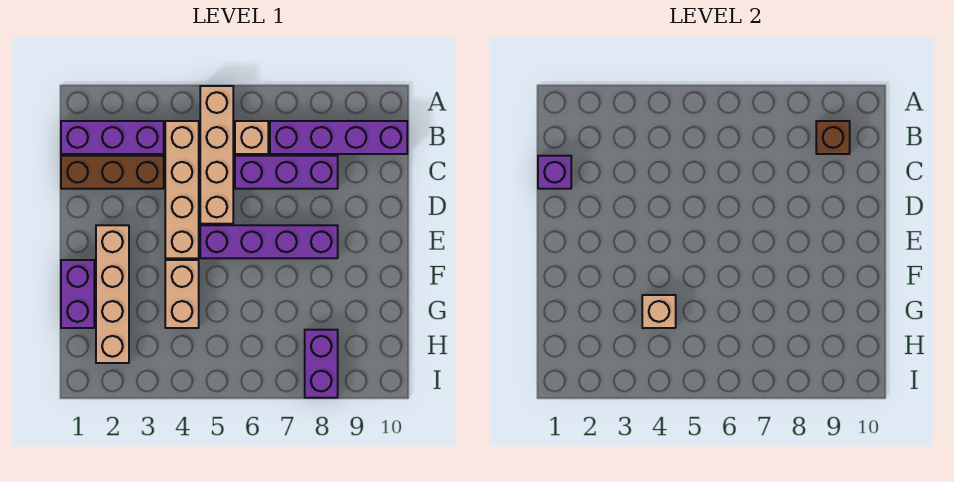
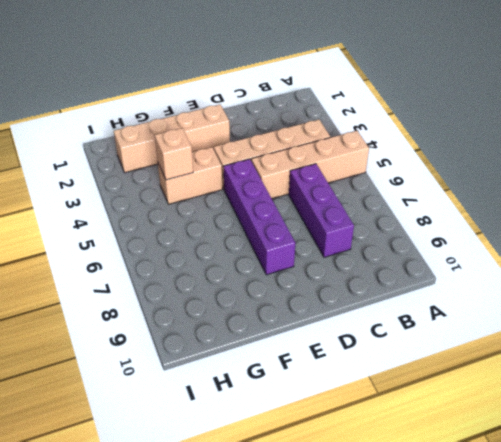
none -> purple brick B1:B3 level 1
none -> tan brick B6 level 1
none -> purple brick B7:B10 level 1

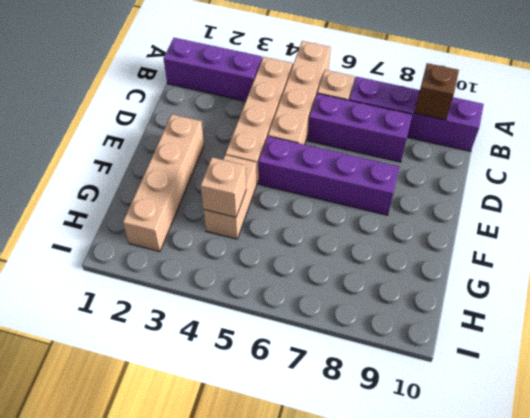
none -> brown brick C1:C3 level 1
none -> purple brick F1:G1 level 1
none -> purple brick H8:I8 level 1

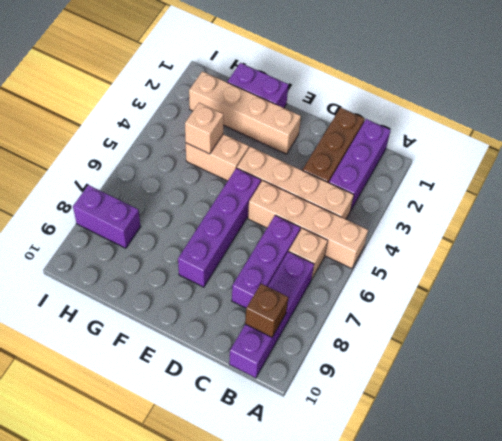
none -> purple brick C1 level 2

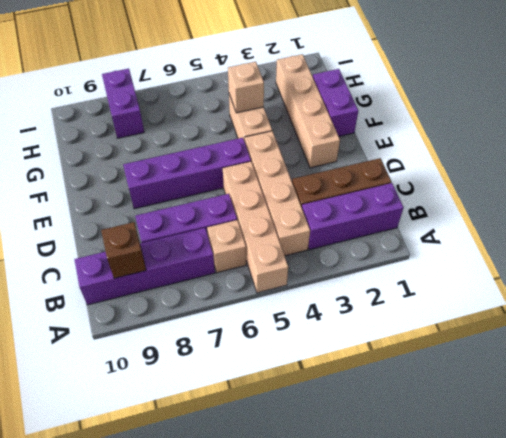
none -> purple brick C1 level 2

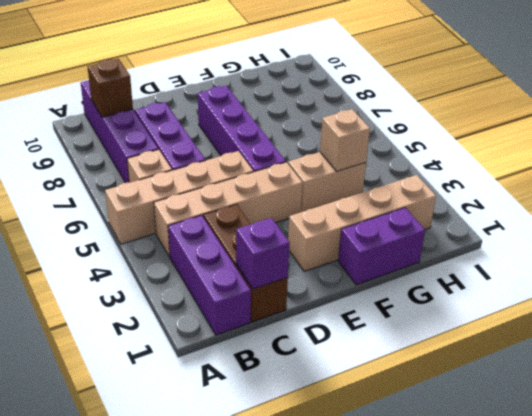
none -> purple brick H8:I8 level 1

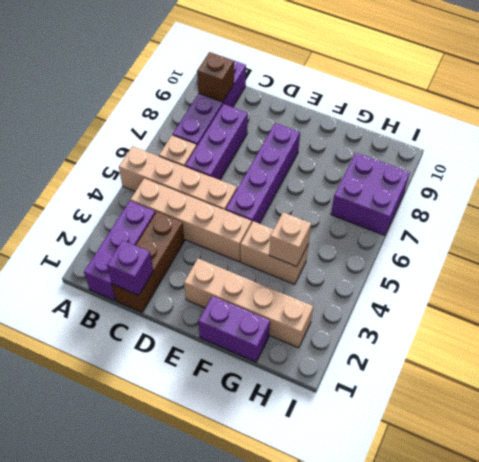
purple brick H7:I8 level 1 -> purple brick H8:I8 level 1

